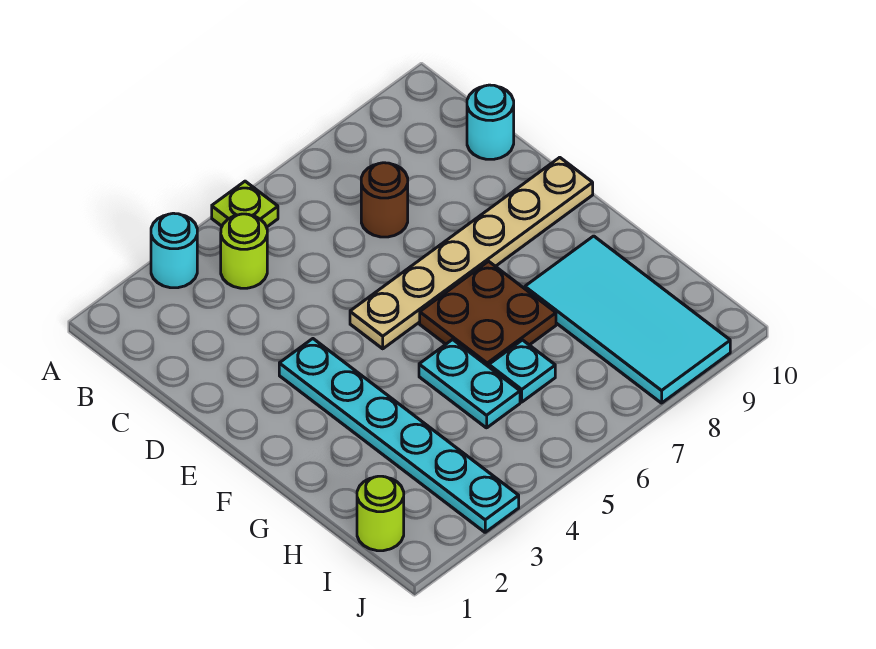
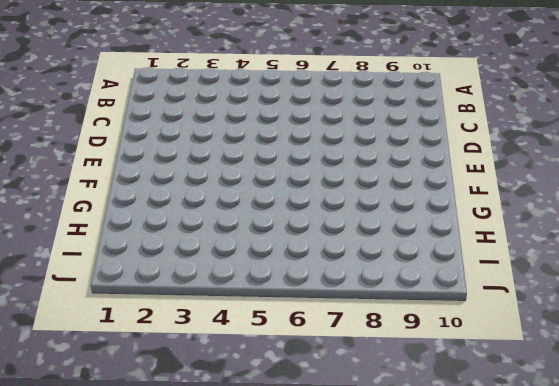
none -> cyan round brick A3 level 1
none -> lime plate A5 level 1
none -> lime round brick B4 level 1

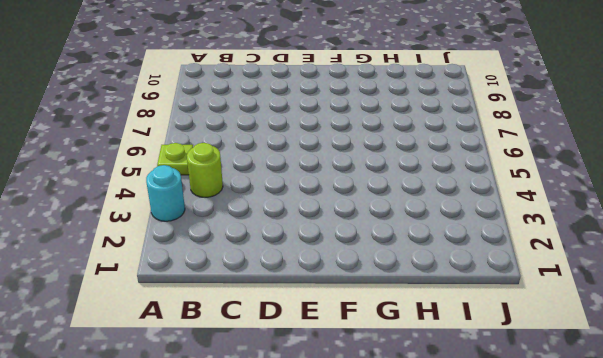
none -> brown round brick C7 level 1
none -> cyan round brick C10 level 1
none -> cyan plate E3:J3 level 1

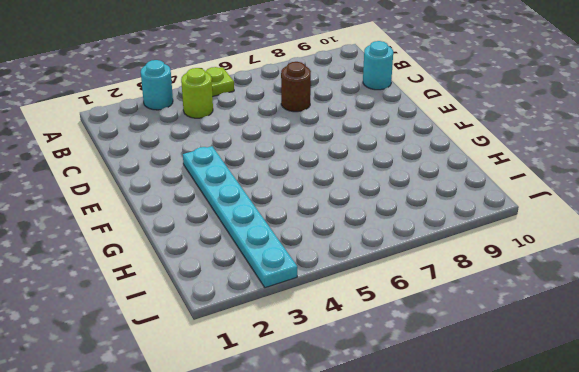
none -> tan plate E5:E10 level 1
none -> brown plate F6:G7 level 1
none -> cyan plate G5:H5 level 1

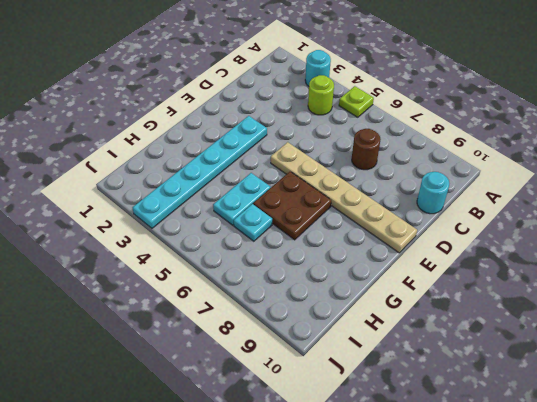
none -> cyan tile G8:J9 level 1
none -> lime round brick I1 level 1

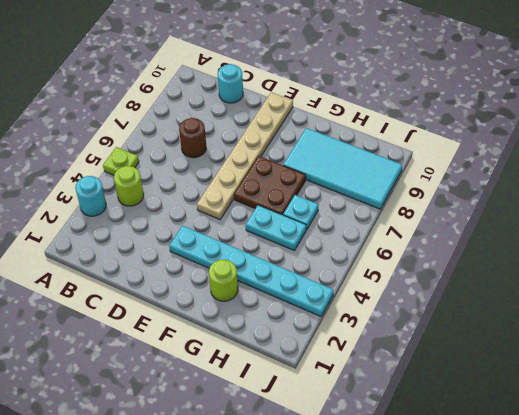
lime round brick G2 level 1 -> lime round brick I1 level 1

